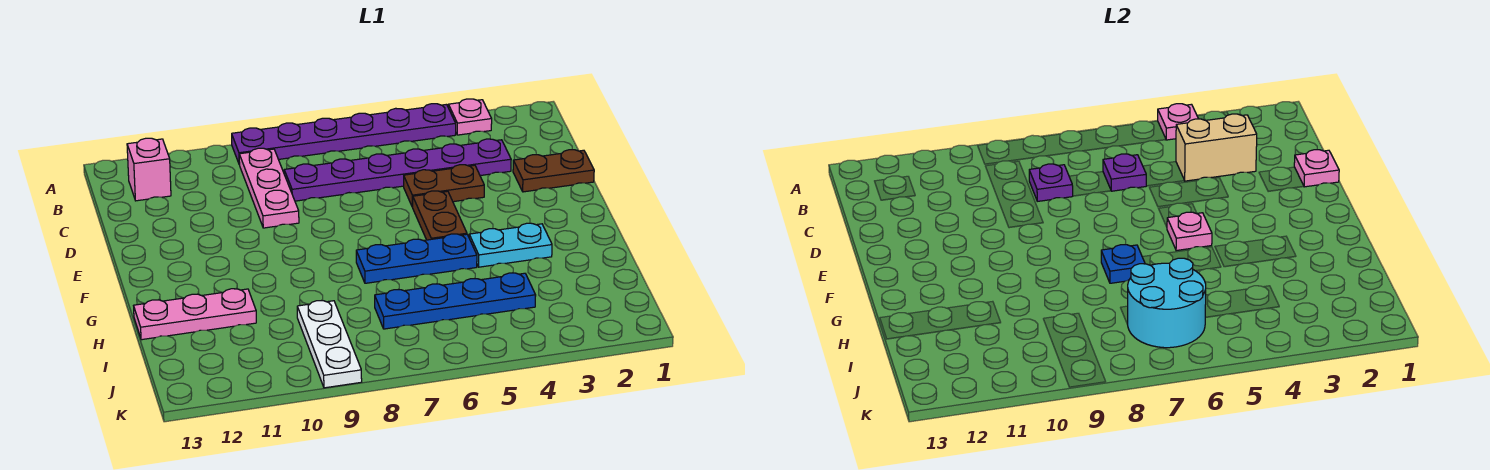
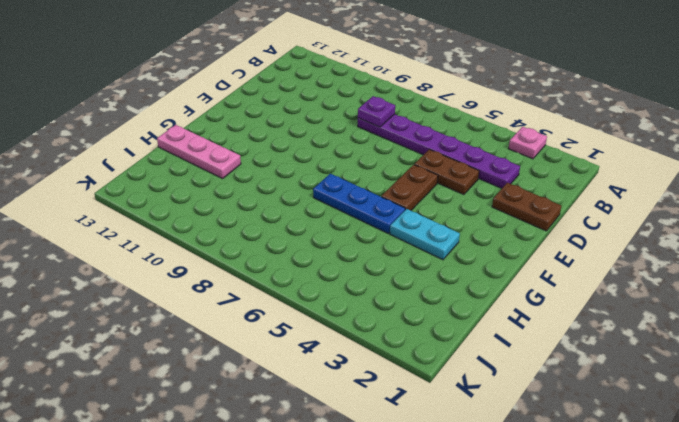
none -> purple plate A4:A9 level 1
none -> pink plate B9:D9 level 1
none -> pink brick B12 level 1

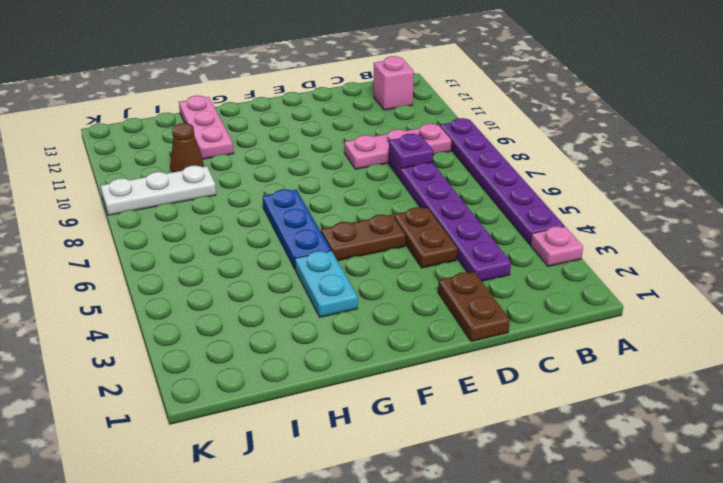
brown cone I10 level 1 -> none
none -> blue plate I4:I7 level 1
none -> pink plate A4 level 2
none -> tan brick C3:C4 level 2

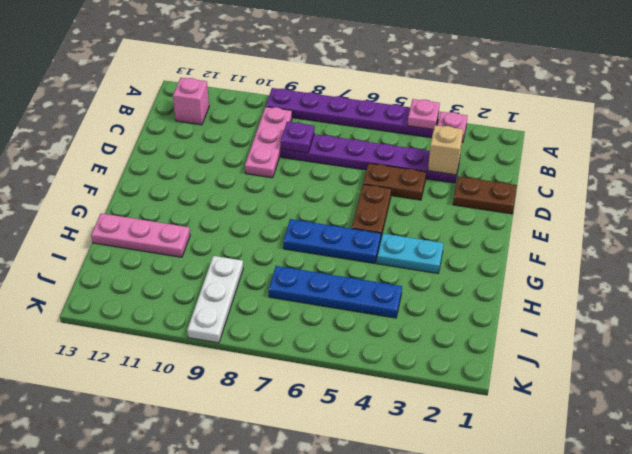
tan brick C3 level 2 -> tan brick C3:C4 level 2
none -> purple plate C6 level 2
none -> pink plate D1 level 2
none -> pink plate F5 level 2

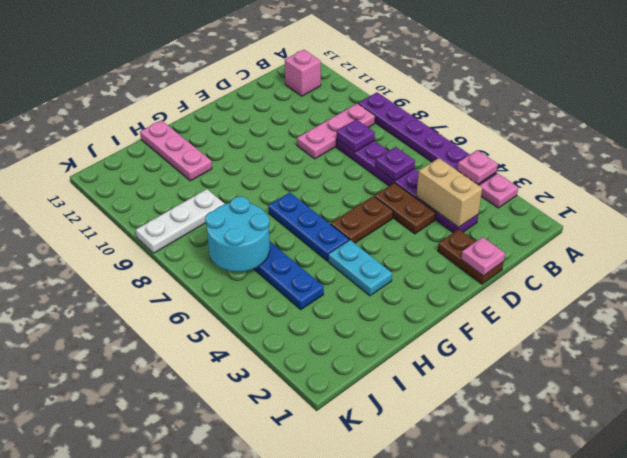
none -> pink plate F5 level 2
none -> blue plate G7 level 2

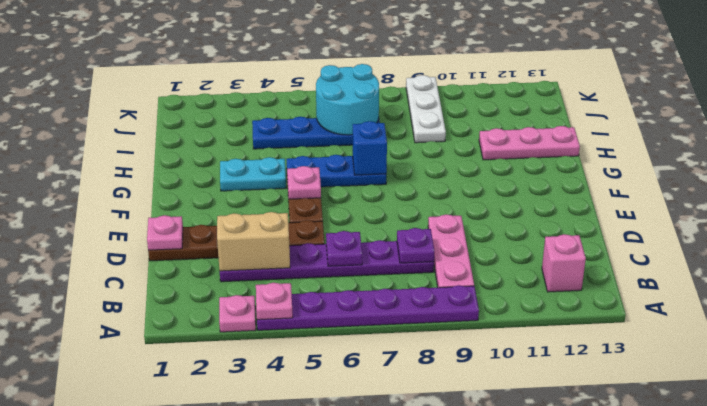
blue brick G7 level 2 -> blue plate G7 level 2

